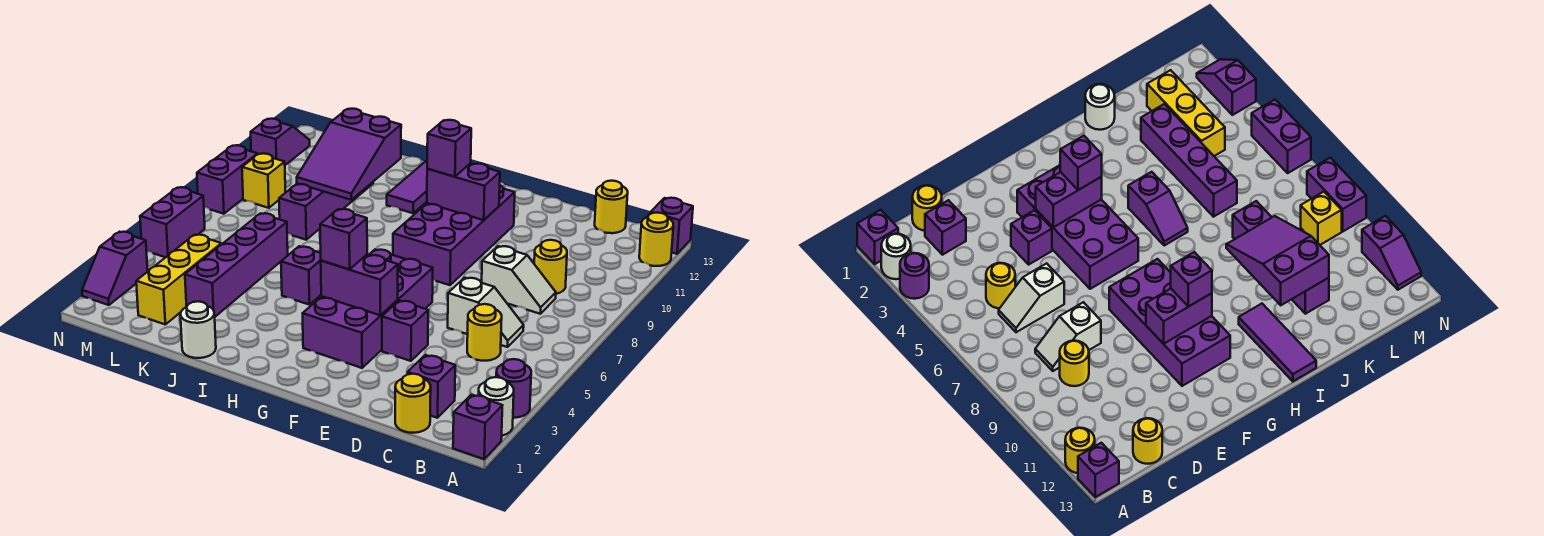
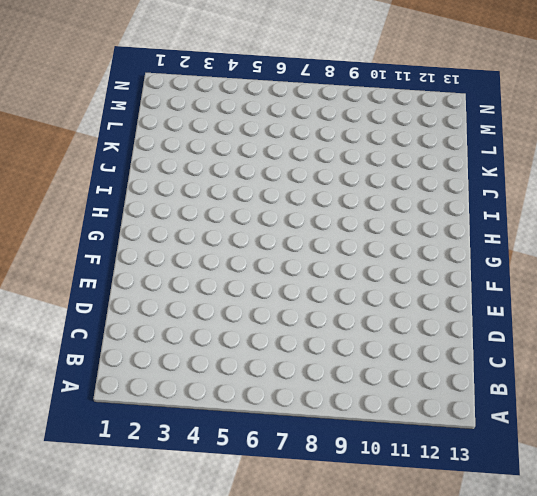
none -> purple brick A1 level 1
none -> white round brick A2 level 1
none -> purple round brick A3 level 1
none -> yellow round brick A12 level 1

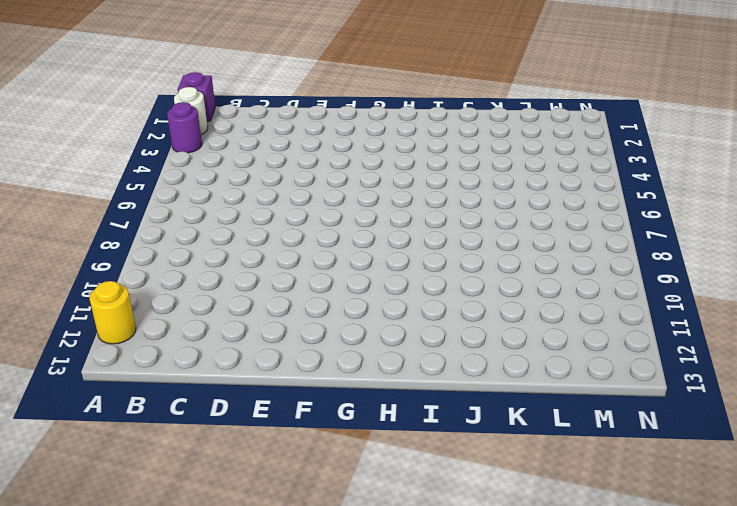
none -> purple brick A13 level 1
none -> yellow round brick C1 level 1
none -> purple brick C2 level 1
none -> yellow round brick C5 level 1

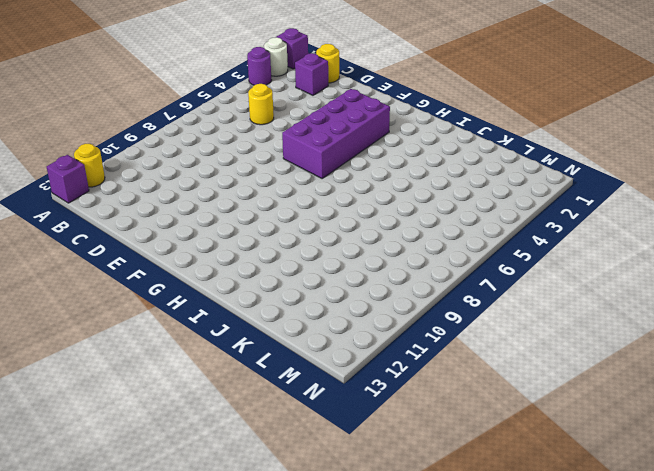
none -> white slope C6:D6 level 1 top D
none -> white slope C8:D8 level 1 top D
none -> yellow round brick C9 level 1
none -> yellow round brick C13 level 1

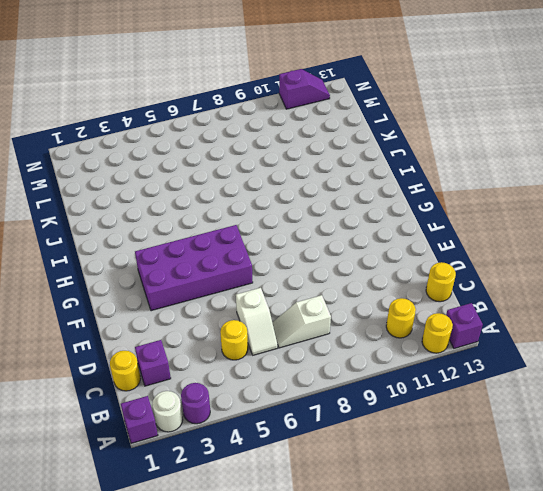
yellow round brick B11 level 1 -> yellow round brick C9 level 1
white slope C7:C8 level 1 top 8 -> white slope C8:D8 level 1 top D
none -> purple brick E4 level 1
none -> purple brick F8:G11 level 1
none -> purple slope I5:I6 level 1 top 5
none -> purple tile I11:I13 level 1

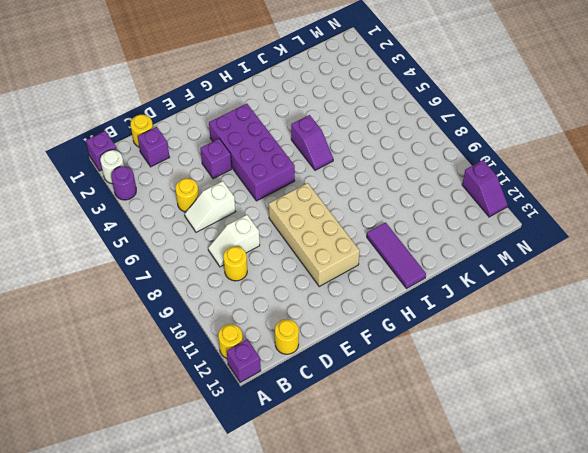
tan brick F8:G11 level 1 -> purple brick F8:G11 level 1
none -> white round brick J1 level 1
none -> purple brick K3:K6 level 1
none -> purple brick K8:K11 level 1
none -> yellow brick L2:L4 level 1

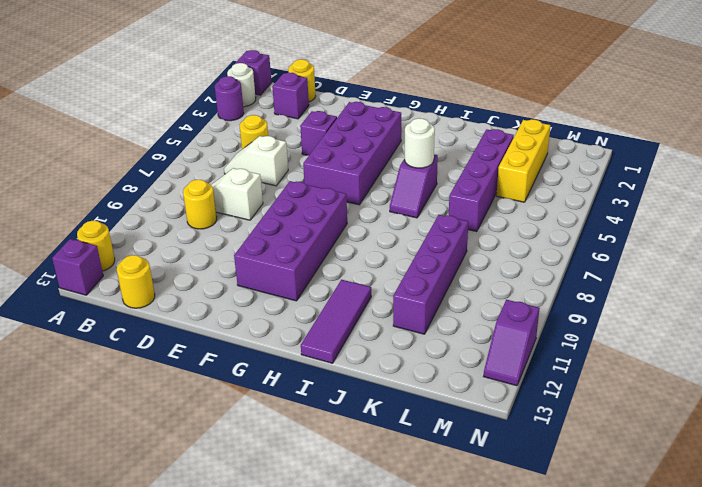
white round brick I5 level 2 -> white round brick J1 level 1
none -> yellow brick M9 level 1
none -> purple slope N2:N3 level 1 top 3
none -> purple brick N5:N6 level 1
none -> purple brick N8:N9 level 1

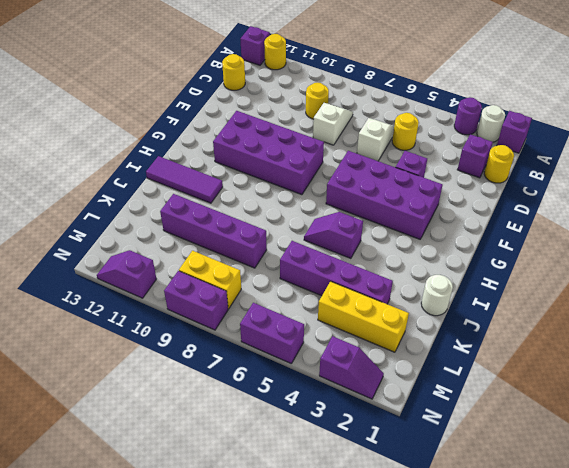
yellow brick M8:M9 level 1 -> yellow brick M9 level 1
none -> purple brick F4:G4 level 2
none -> purple brick F10:G10 level 2
none -> purple slope J9:K11 level 2 top 11
none -> purple brick G4 level 3

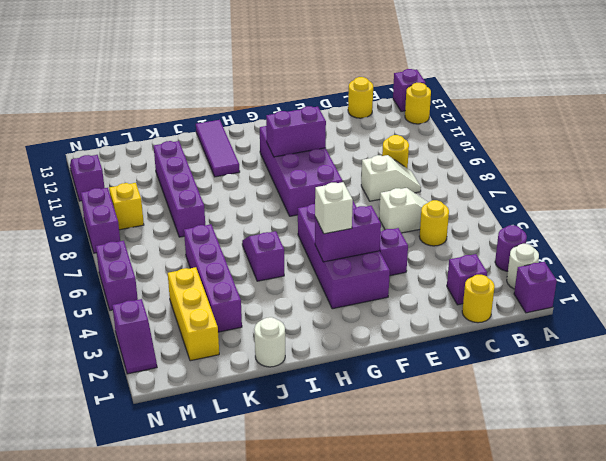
white brick G4 level 3 -> purple brick G4 level 3
none -> purple slope J9:K11 level 2 top 11
none -> purple brick G10 level 3

